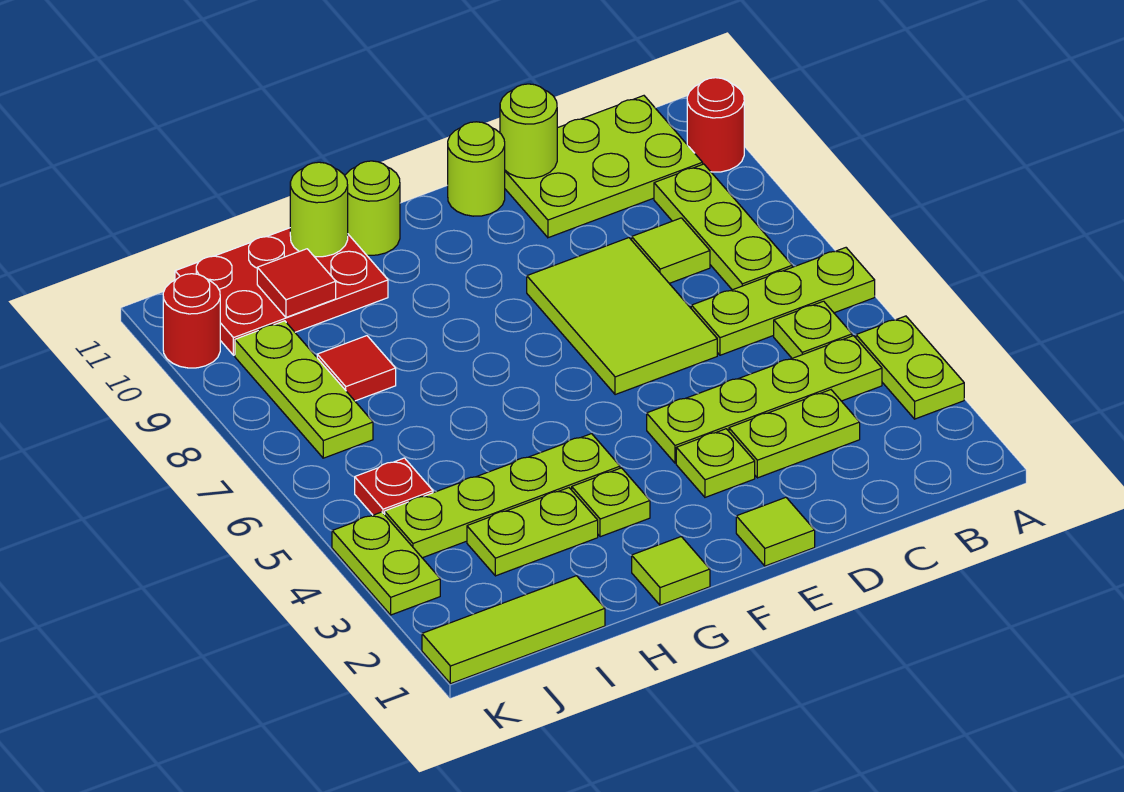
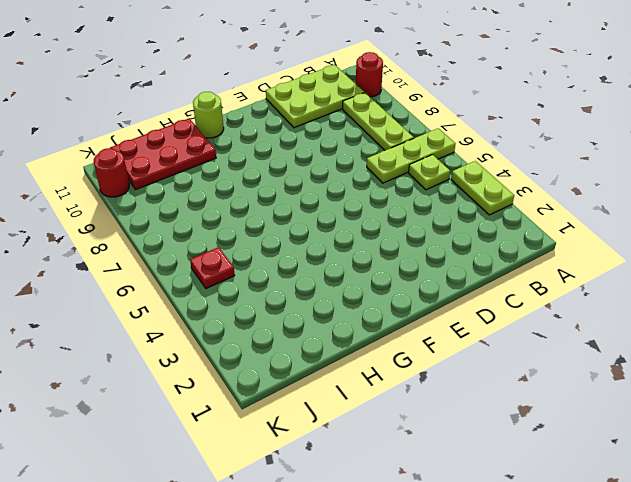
none -> lime plate B4:E4 level 1
none -> lime plate C3:D3 level 1
none -> lime tile C8 level 1

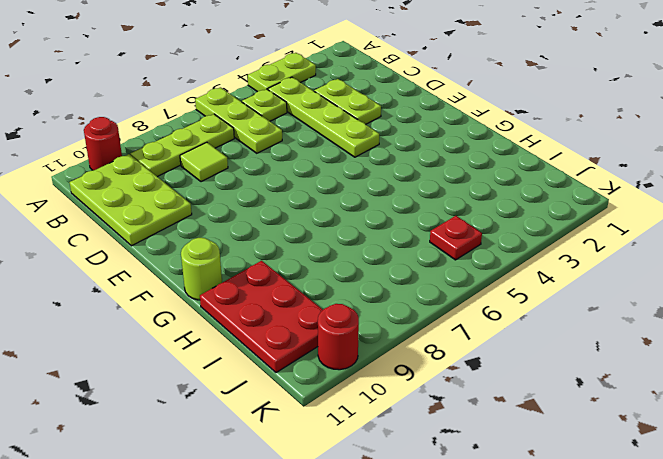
none -> lime tile D6:E8 level 1
none -> lime tile E1 level 1
none -> lime plate E3 level 1

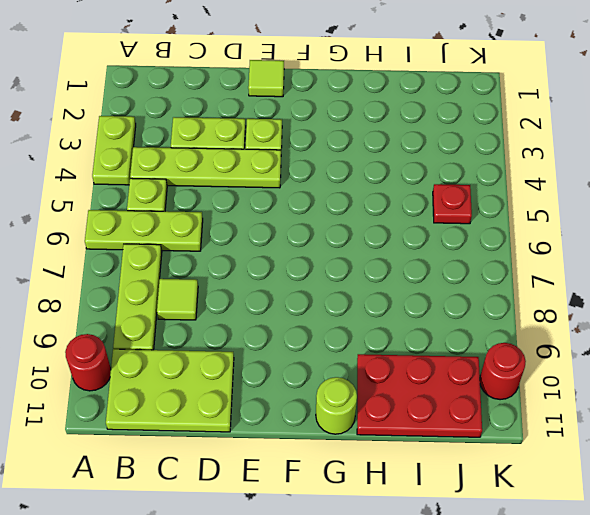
none -> lime tile D6:E8 level 1
none -> lime round brick E11 level 1
none -> lime tile G1 level 1

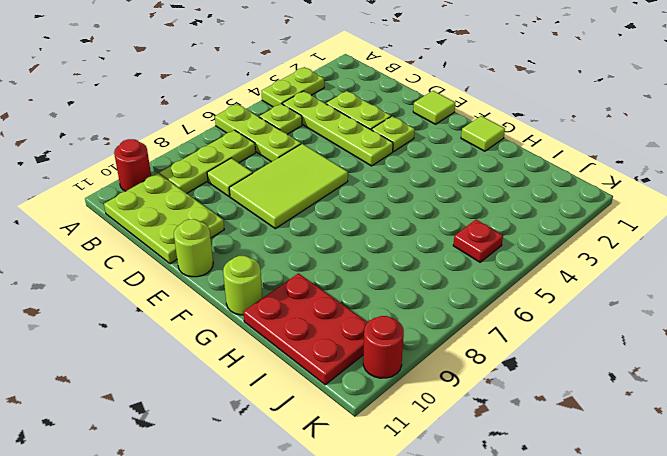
none -> lime plate G3 level 1
none -> lime plate G4:J4 level 1
none -> lime plate H3:I3 level 1

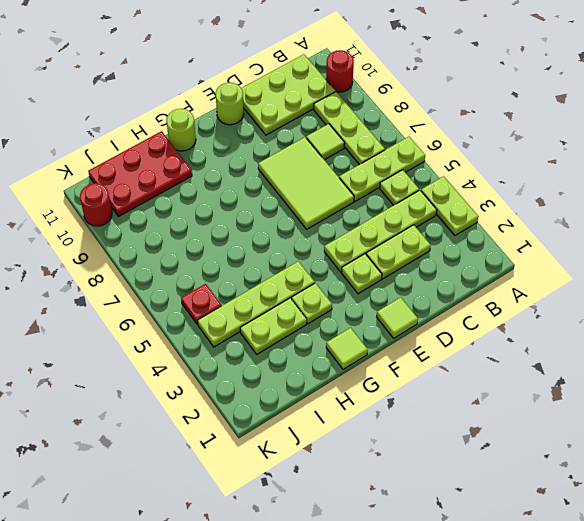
none -> lime tile I1:K1 level 1
none -> red tile I8 level 1
none -> lime plate J7:J9 level 1

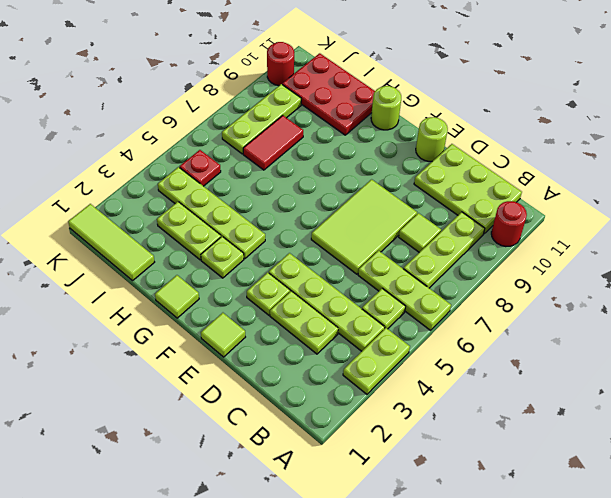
red tile I7:I8 level 1 -> red tile I8 level 1
none -> lime plate K3:K4 level 1
none -> lime round brick D11 level 2
none -> lime round brick H11 level 2

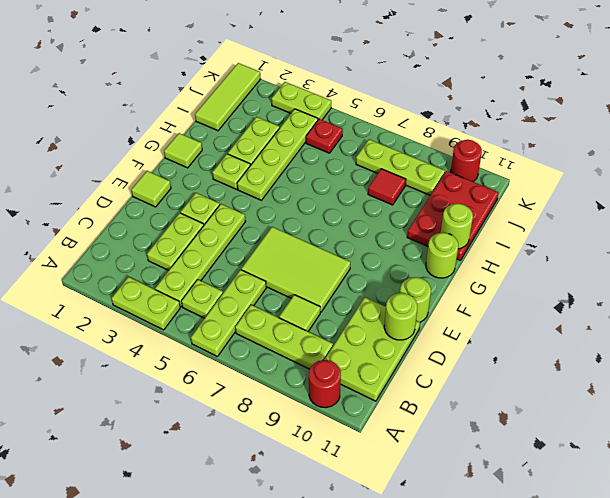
none -> red tile I10 level 2

